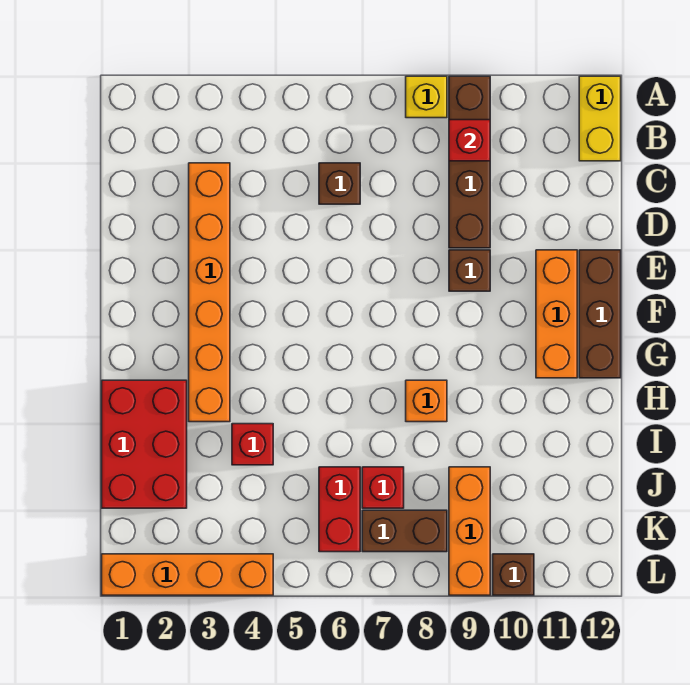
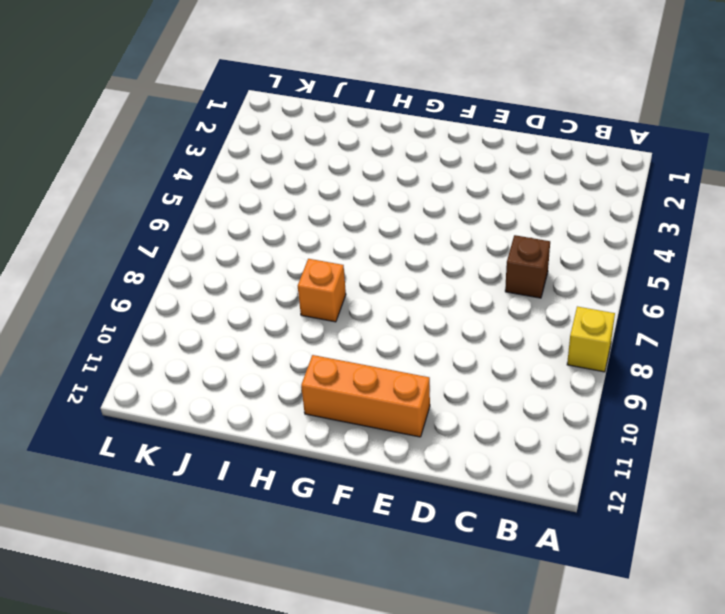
none -> brown brick A9:D9 level 1
none -> yellow brick A12:B12 level 1
none -> orange brick C3:H3 level 1

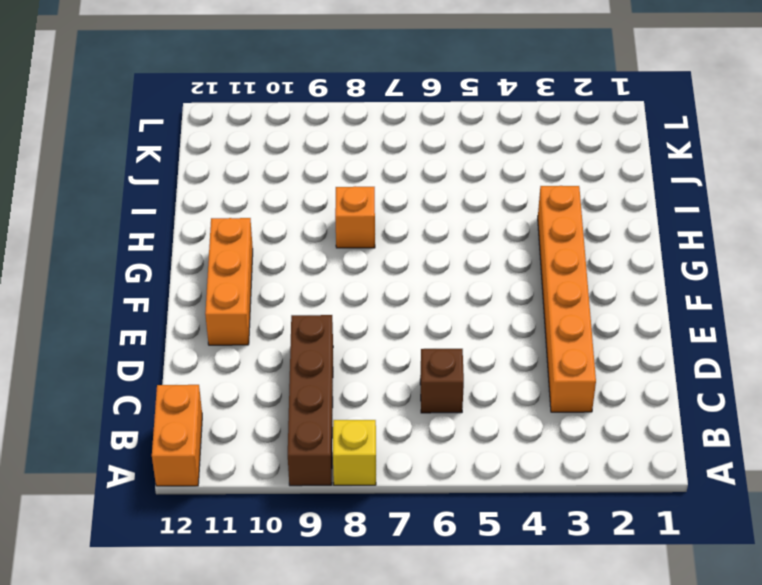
orange brick A12:B12 level 1 -> yellow brick A12:B12 level 1
none -> brown brick E9 level 1
none -> brown brick E12:G12 level 1
none -> red brick H1:J2 level 1

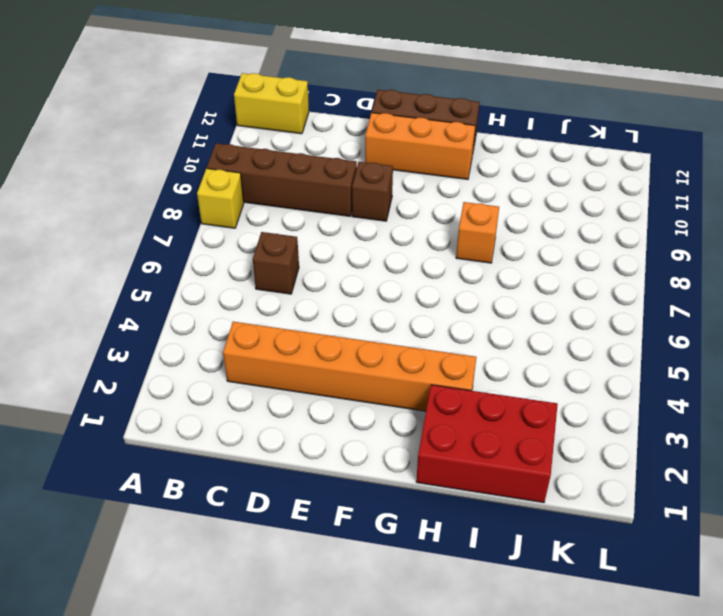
none -> red brick I4 level 1
none -> red brick J6:K6 level 1
none -> red brick J7 level 1

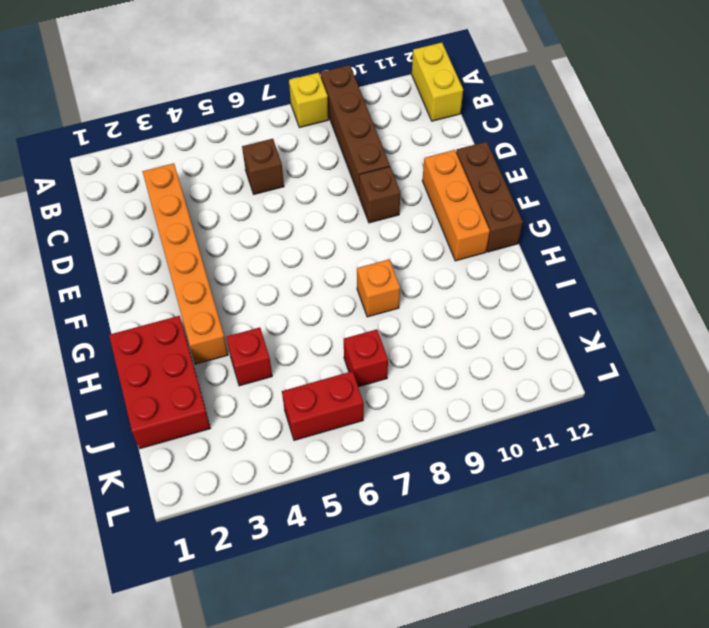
red brick K5:K6 level 1 -> red brick J6:K6 level 1
none -> orange brick J9:L9 level 1
none -> brown brick K7:K8 level 1
none -> orange brick L1:L4 level 1

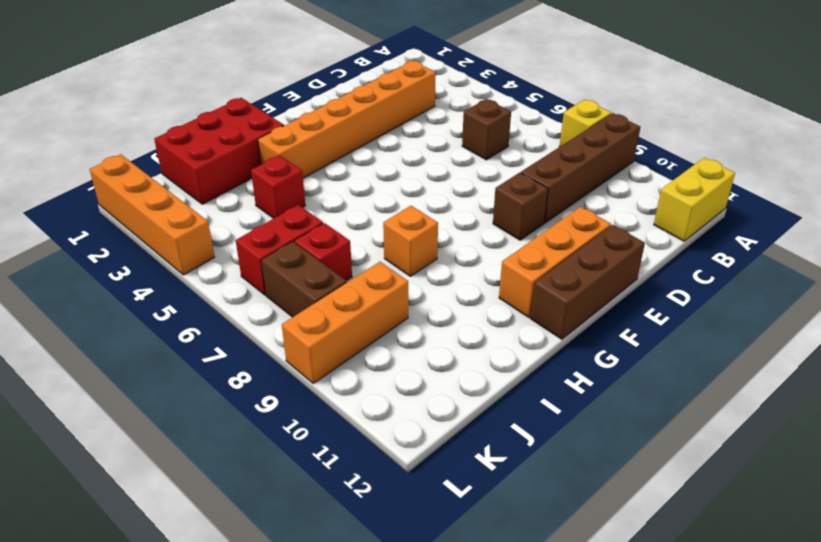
none -> brown brick L10 level 1
none -> red brick B9 level 2

